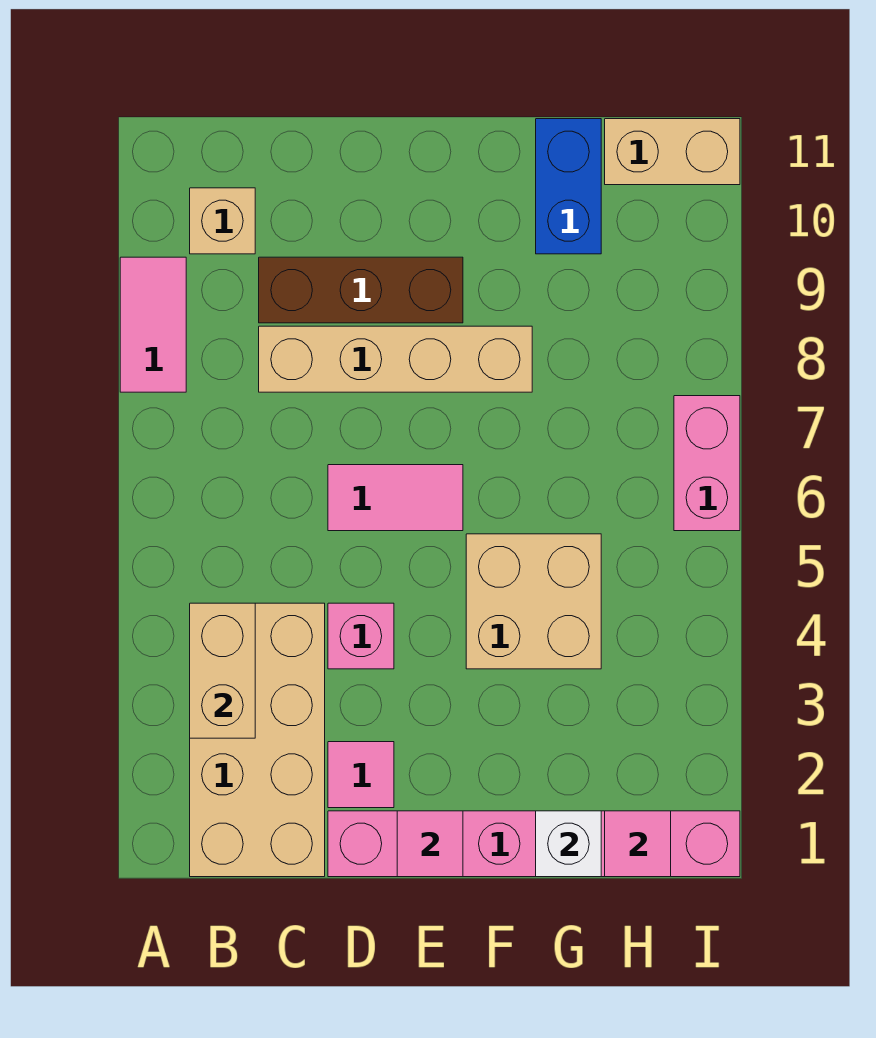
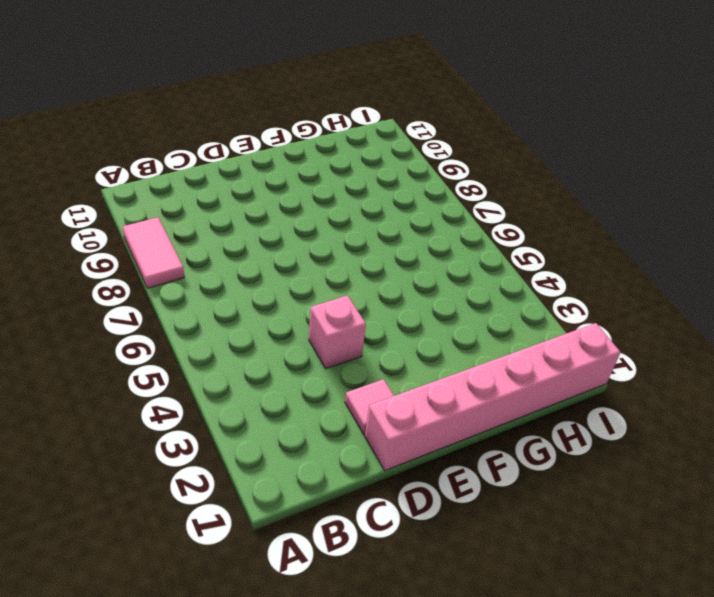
none -> tan brick B1:C4 level 1
none -> tan brick B10 level 1
none -> tan brick C8:F8 level 1

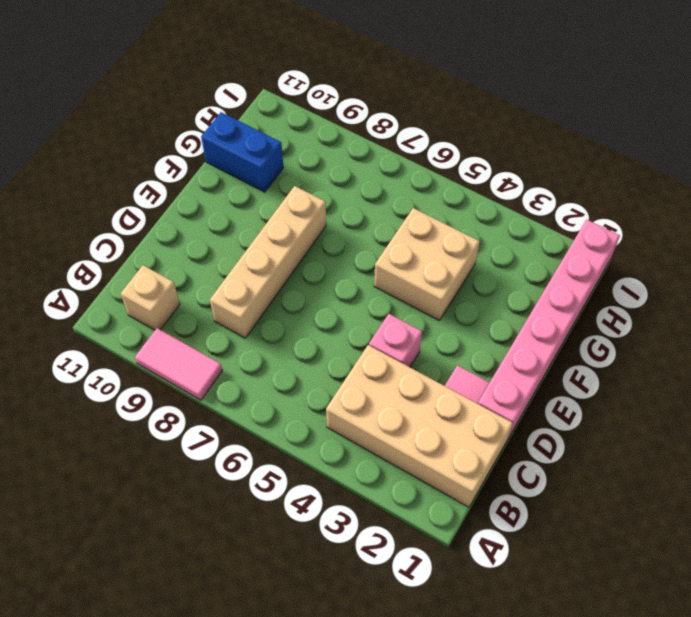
none -> brown brick C9:E9 level 1
none -> pink tile D6:E6 level 1
none -> tan brick H11:I11 level 1

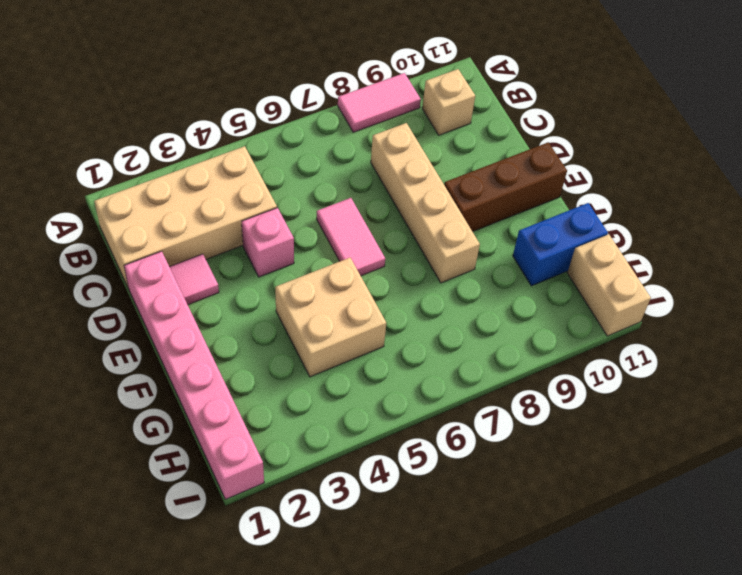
brown brick E9:E11 level 1 -> brown brick C9:E9 level 1
none -> pink brick I6:I7 level 1
none -> tan brick B3:B4 level 2
none -> pink tile E1 level 2

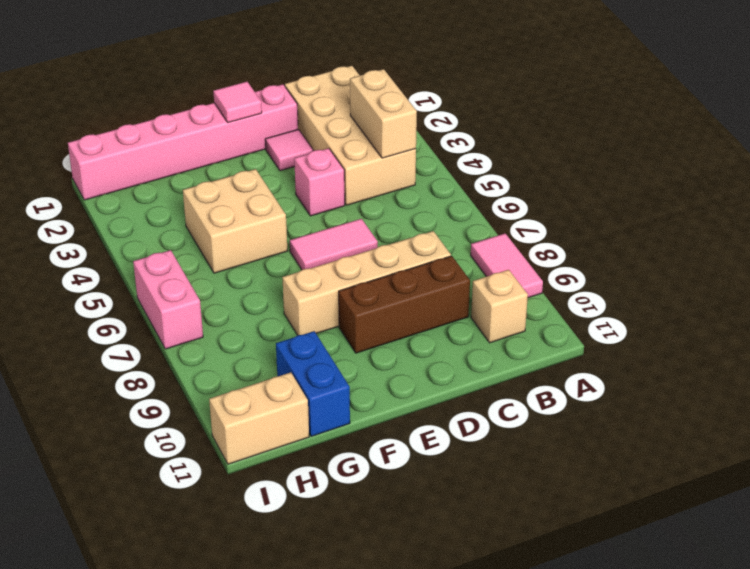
none -> white brick G1 level 2
none -> pink tile H1 level 2

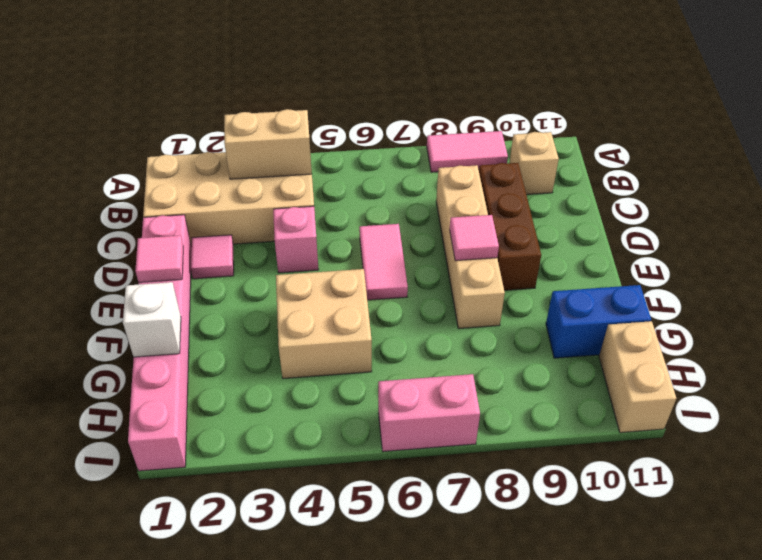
pink tile E8 level 2 -> pink tile H1 level 2

